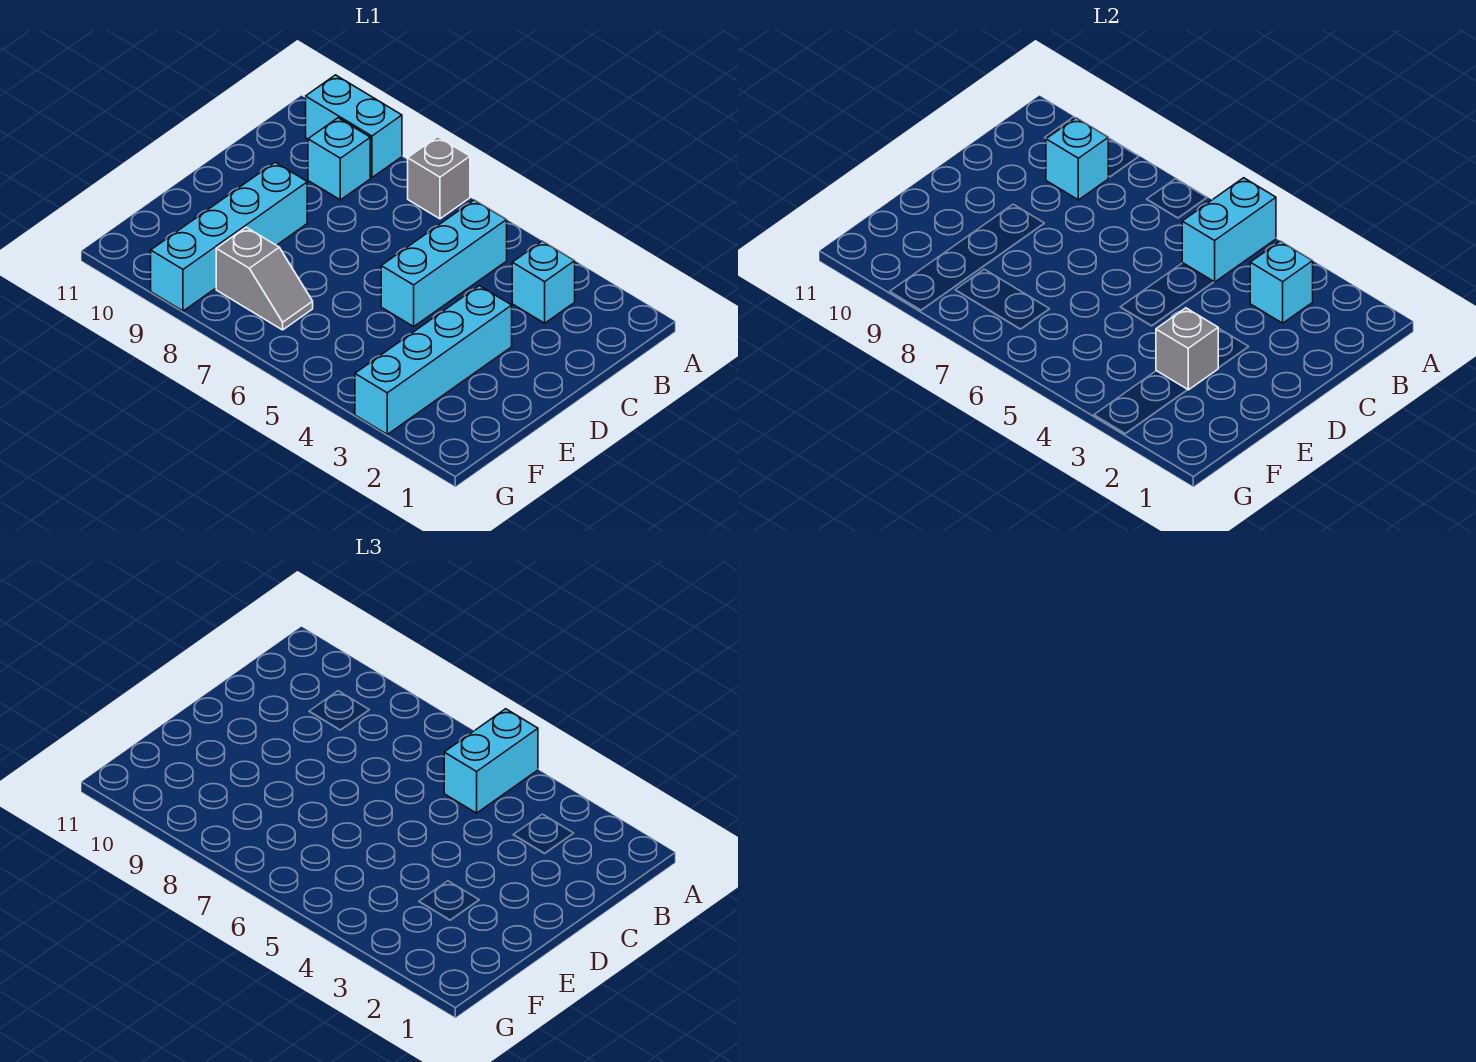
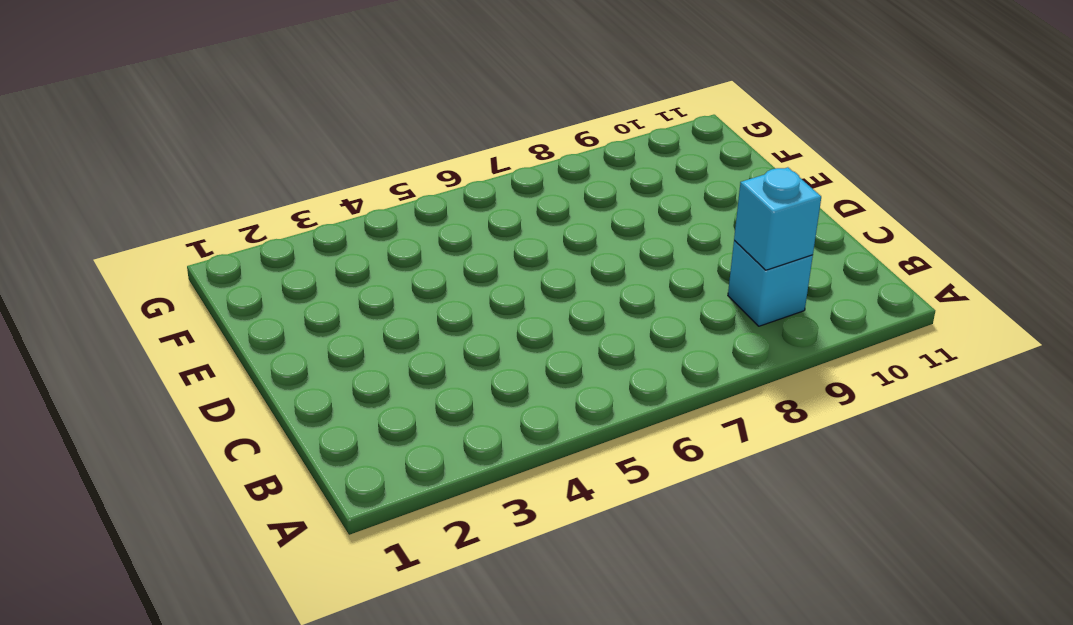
none -> grey brick A7 level 1
none -> cyan brick A9:A10 level 1
none -> cyan brick B3 level 1

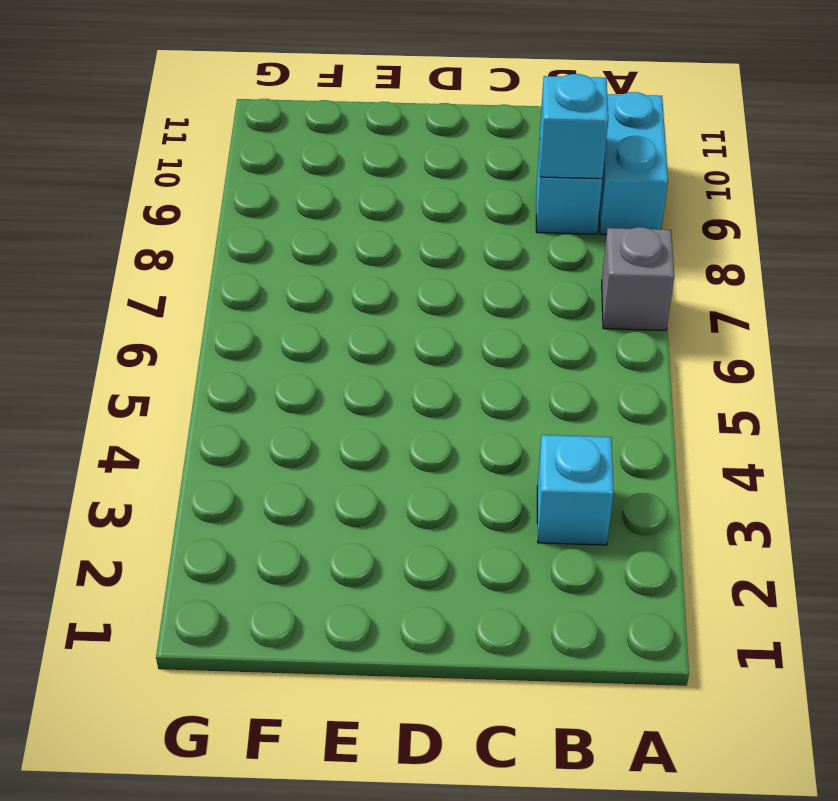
none -> cyan brick B5:D5 level 1
none -> cyan brick D3:G3 level 1
none -> cyan brick D9:G9 level 1

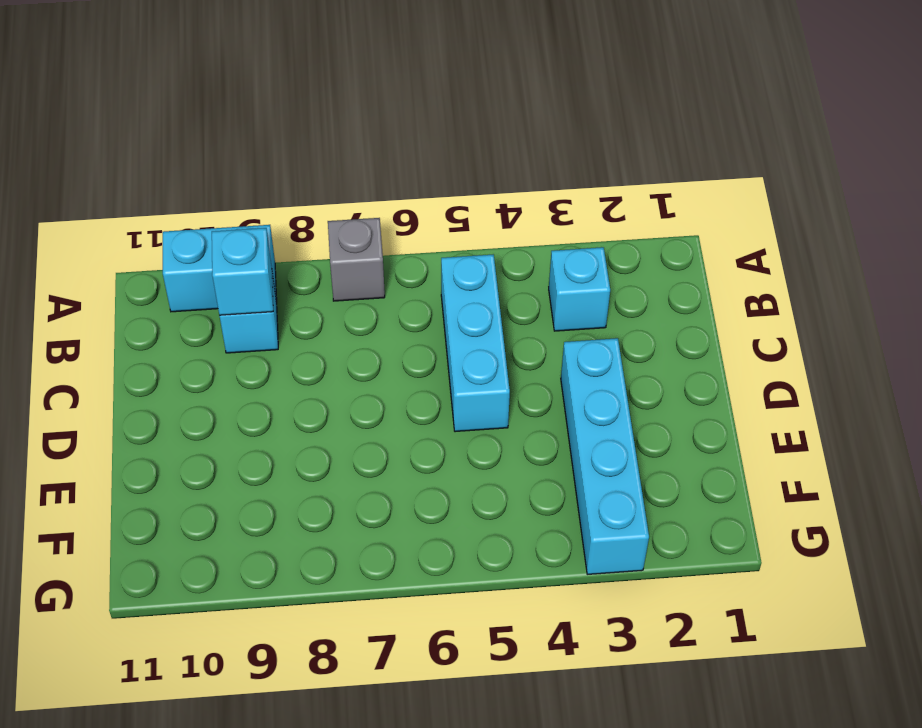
none -> cyan brick D9:G9 level 1
none -> grey slope F7:F8 level 1 top 8
none -> cyan brick A5:B5 level 2

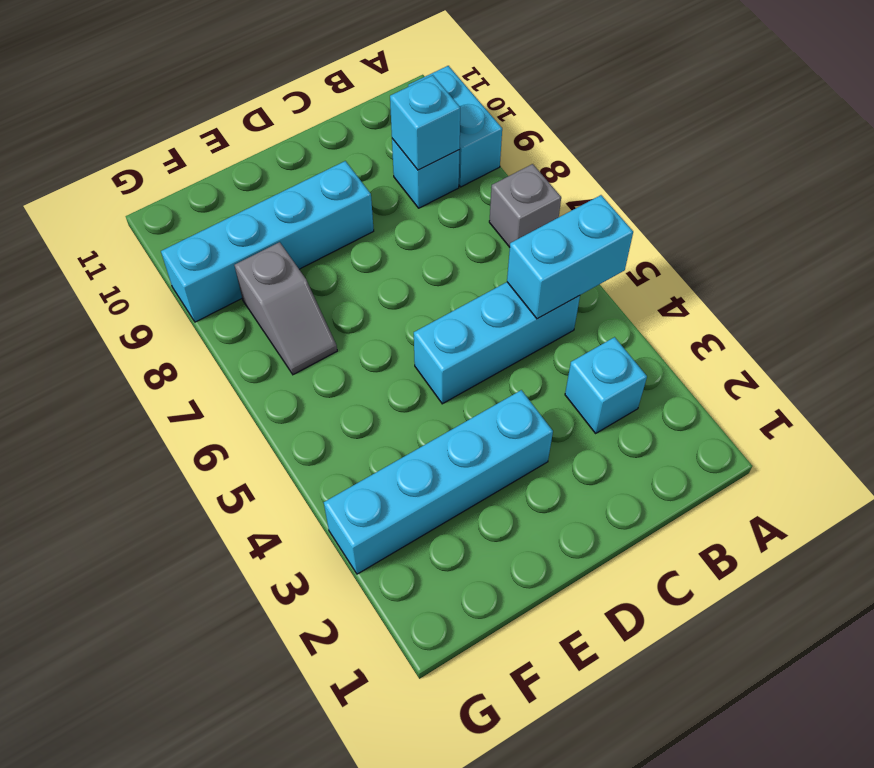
none -> cyan brick B3 level 2
none -> grey brick E3 level 2
none -> cyan brick A5:B5 level 3

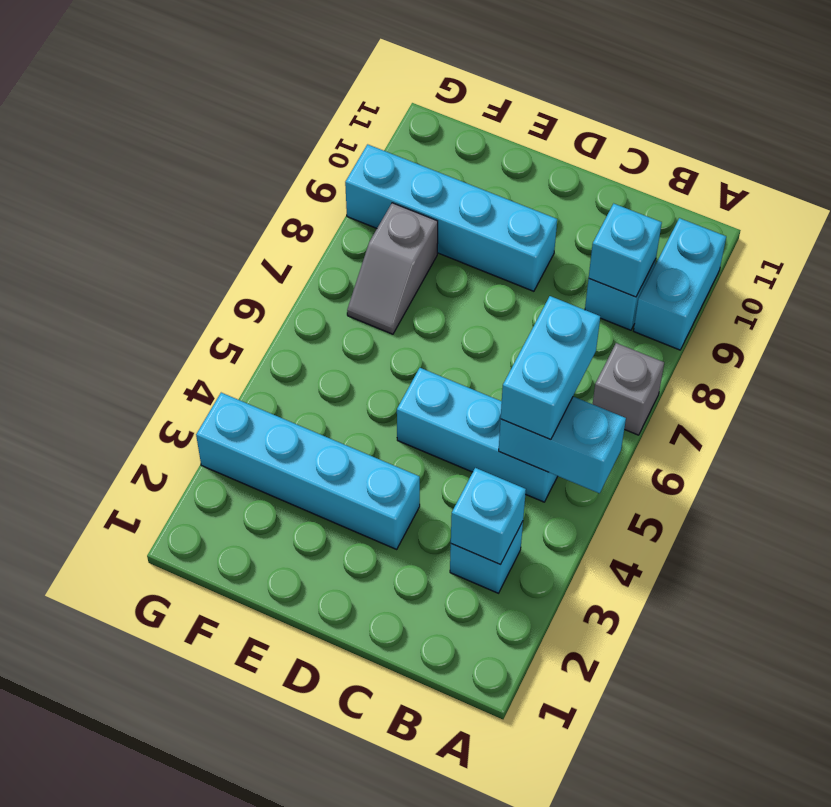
cyan brick B5:B6 level 3 -> cyan brick A5:B5 level 3
none -> grey brick E3 level 2

